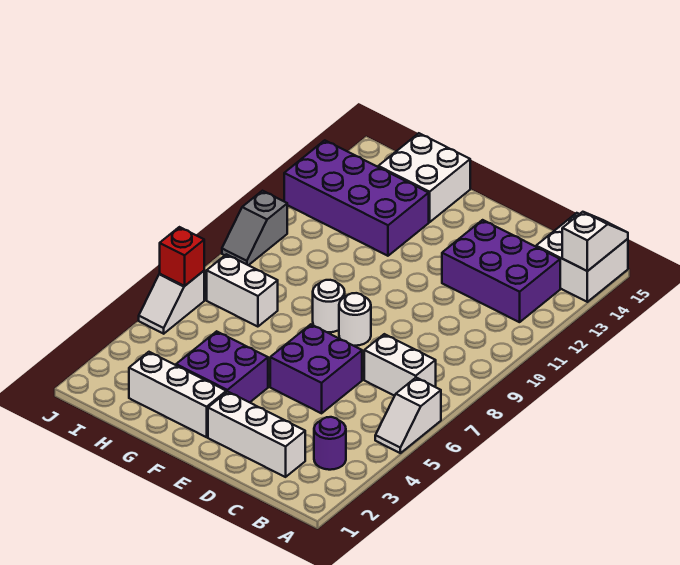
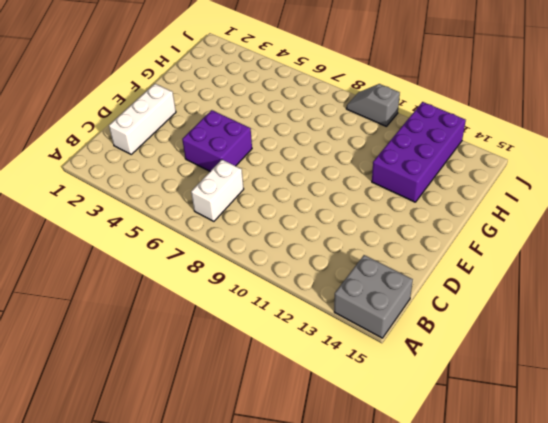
grey brick A14:B15 level 1 -> white brick A14:B15 level 1
none -> white slope A5:A6 level 1 top 6
none -> purple round brick B3 level 1
none -> purple brick B12:D13 level 1

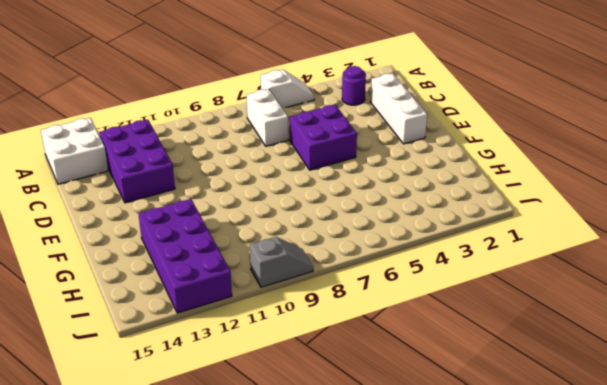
none -> white round brick E8 level 1
none -> white brick F2:H2 level 1
none -> purple brick F3:G4 level 1

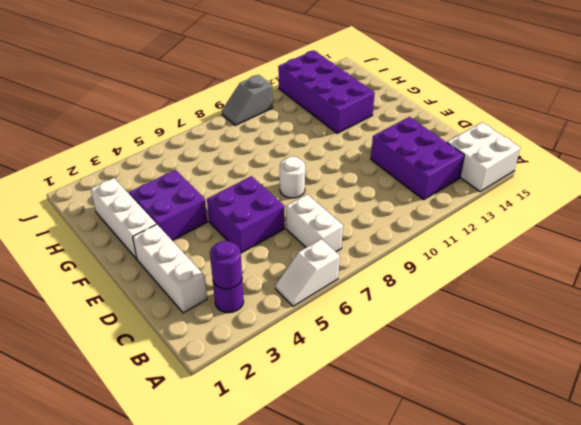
purple round brick B3 level 2 -> none
none -> white round brick F8 level 1
none -> white brick G14:H15 level 1
none -> white brick H7:I7 level 1

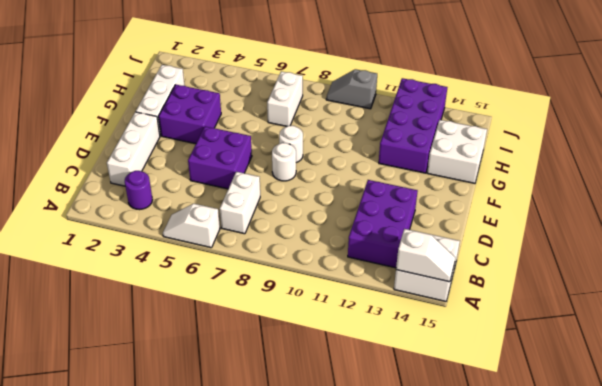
none -> white slope J5:J6 level 1 top 6
none -> red brick J6 level 2

